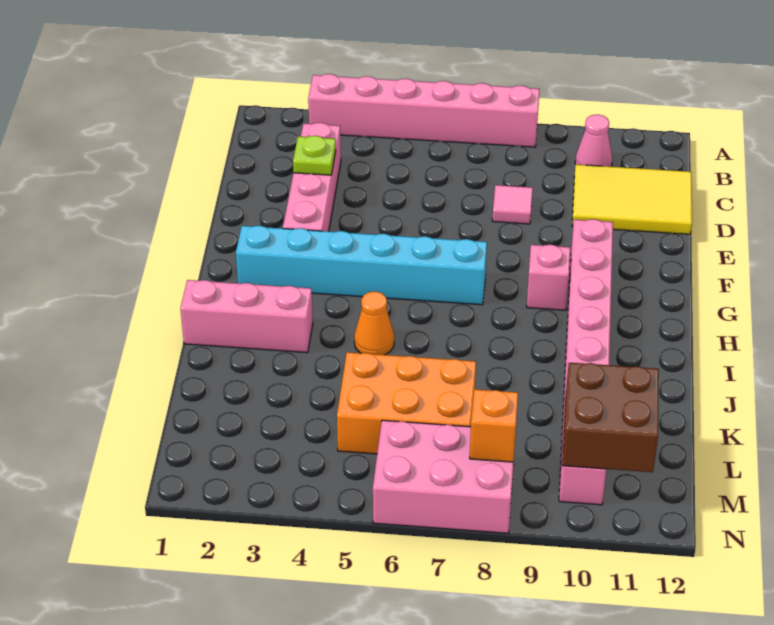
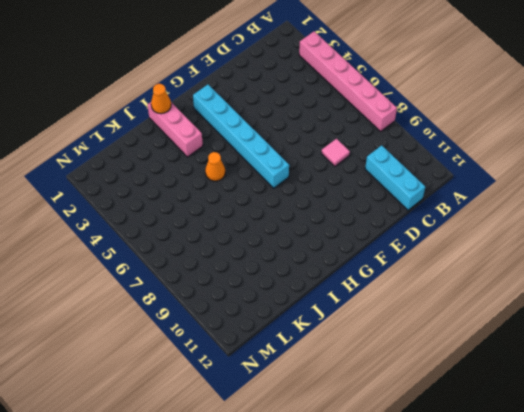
cyan brick C10:C12 level 1 -> yellow tile C10:D12 level 1
orange cone I1 level 2 -> none
none -> pink cone B10 level 1
none -> pink brick C3:F3 level 1
none -> pink brick F10:M10 level 1

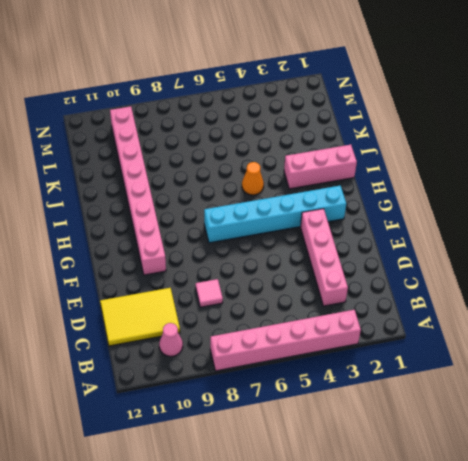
none -> pink brick G9 level 1
none -> orange brick K5:L7 level 1
none -> pink brick M6:N8 level 1

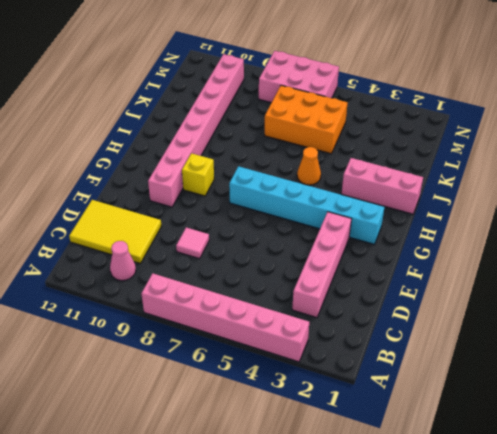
yellow brick G9 level 1 -> pink brick G9 level 1
none -> lime plate D3 level 2
none -> brown brick L10:M11 level 2
none -> orange brick M8 level 2

